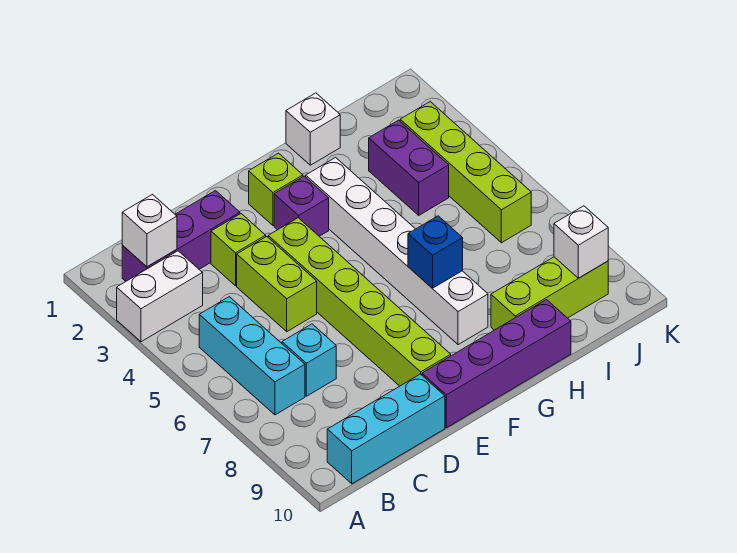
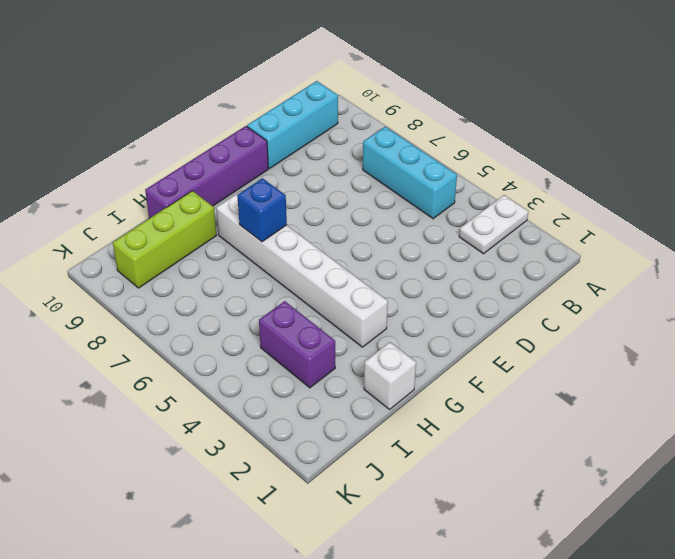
white plate A3:B3 level 1 -> white brick A3:B3 level 1
none -> purple brick B2:D2 level 1
none -> cyan brick C7 level 1
none -> lime brick D3 level 1

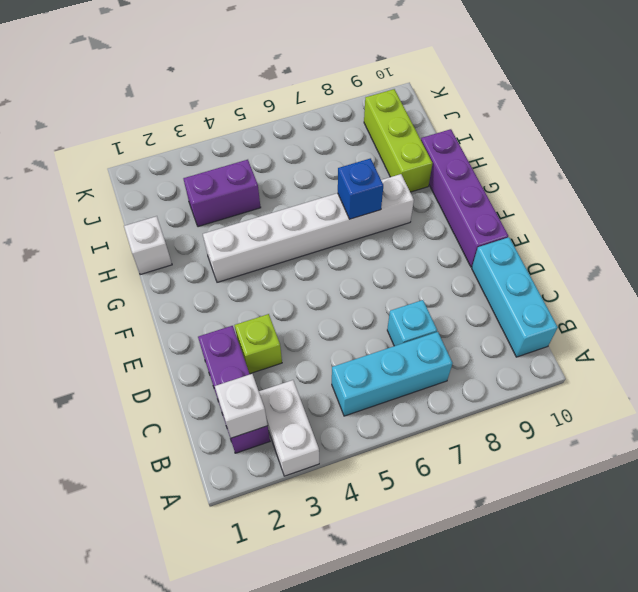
none -> lime brick D4:D5 level 1
none -> lime brick E4:E9 level 1
none -> lime brick F2 level 1

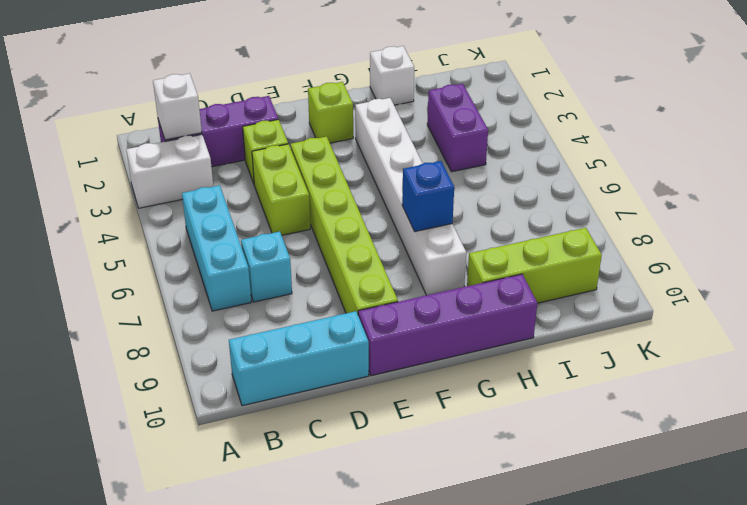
none -> purple brick F3 level 1
none -> lime brick J3:J6 level 1
none -> white brick J9 level 2

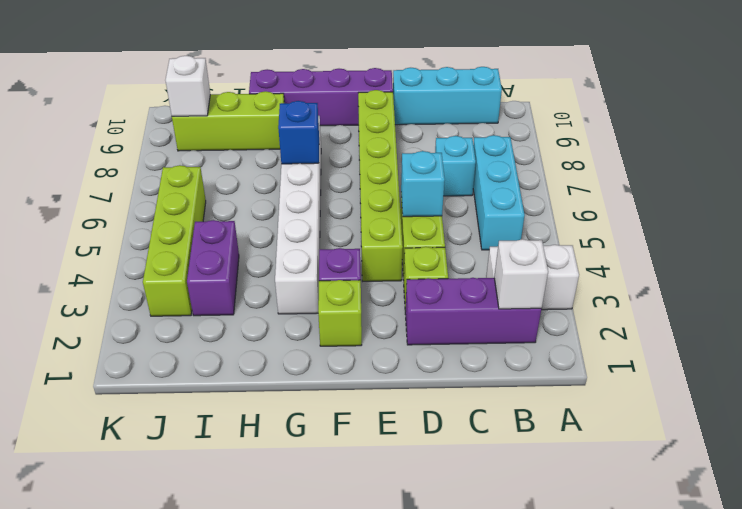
cyan brick D5 level 2 -> none
none -> white brick H1 level 1

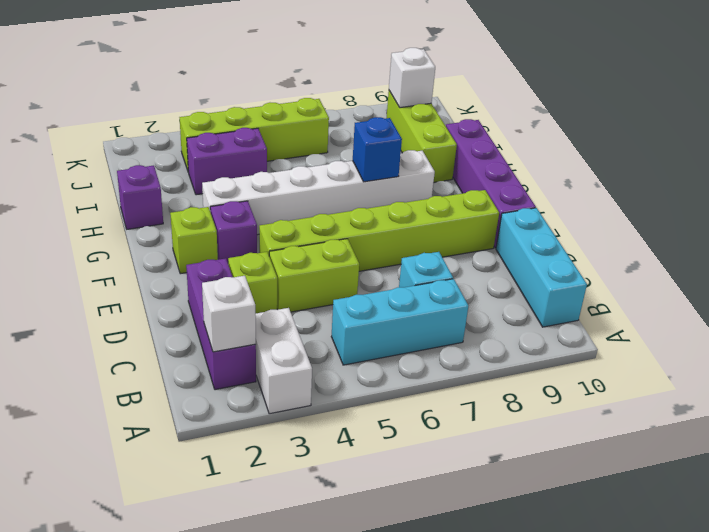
purple brick H1 level 1 -> white brick H1 level 1

